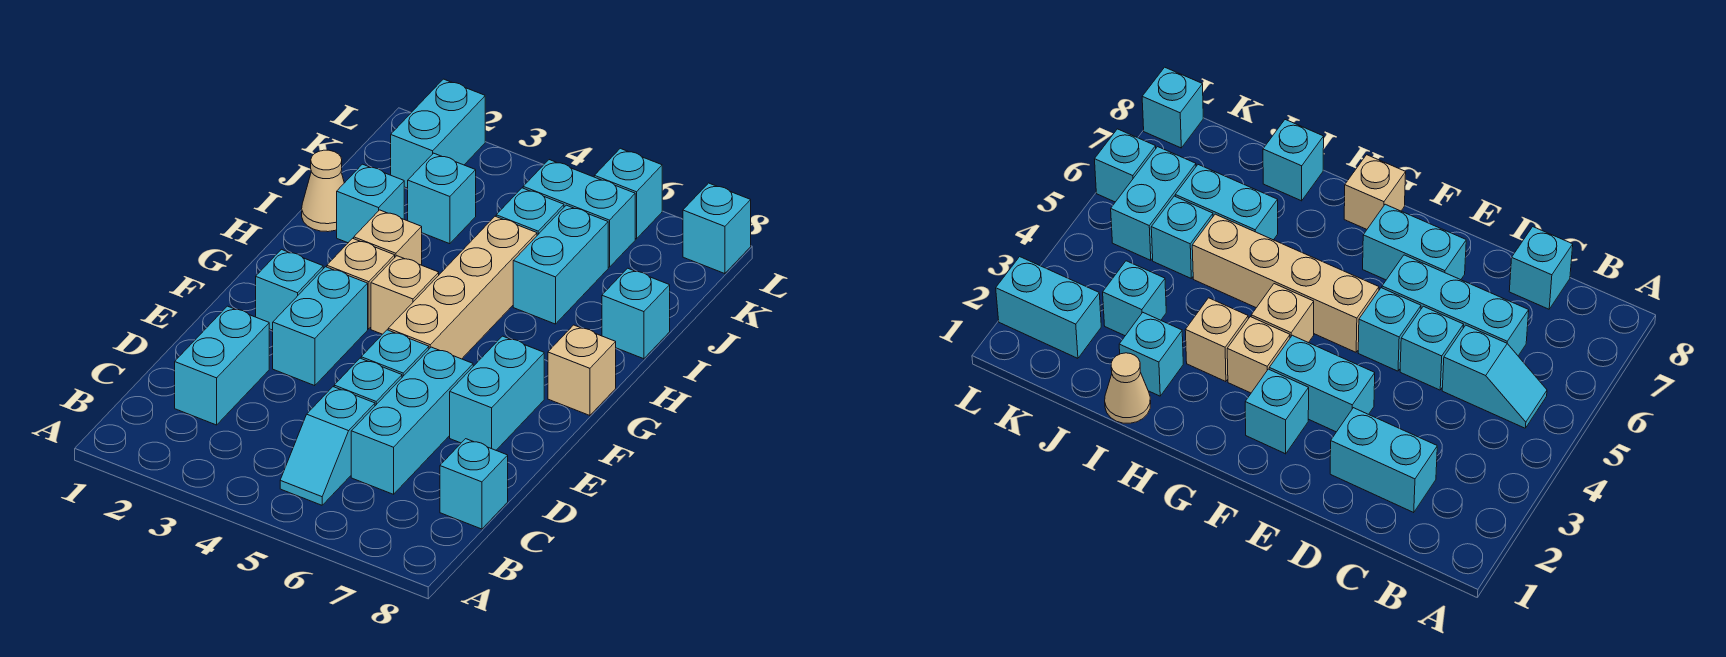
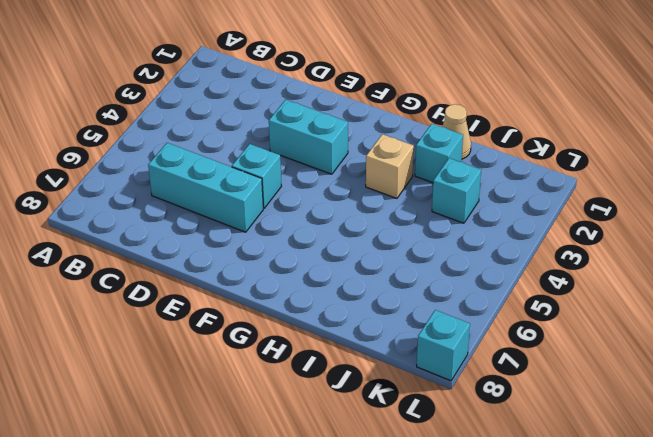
none -> cyan slope B5:C5 level 1 top C
none -> cyan brick C2:D2 level 1
none -> cyan brick C8 level 1

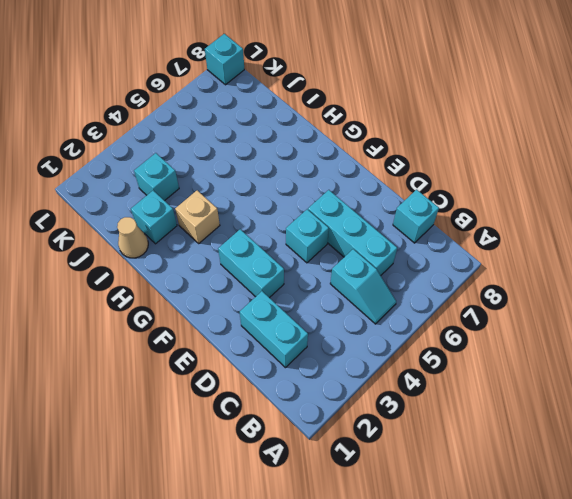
none -> cyan brick D5 level 1
none -> cyan brick E7:F7 level 1
none -> cyan brick F2 level 1

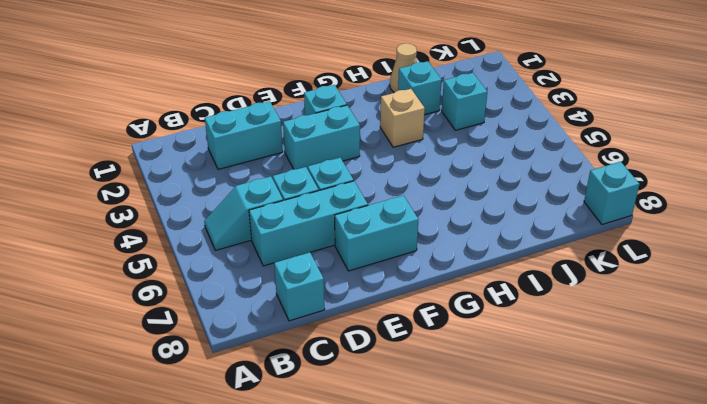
none -> tan brick F5:I5 level 1
none -> tan brick G3 level 1
none -> tan brick G4 level 1

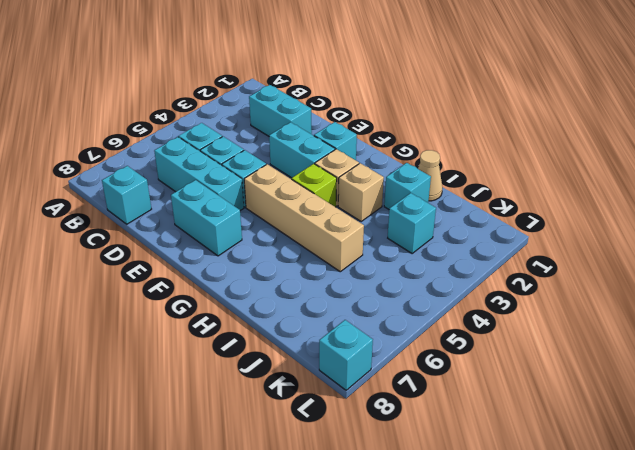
lime brick G4 level 1 -> tan brick G4 level 1
none -> tan brick G8 level 1
none -> cyan brick I6:J6 level 1
none -> cyan brick I8 level 1

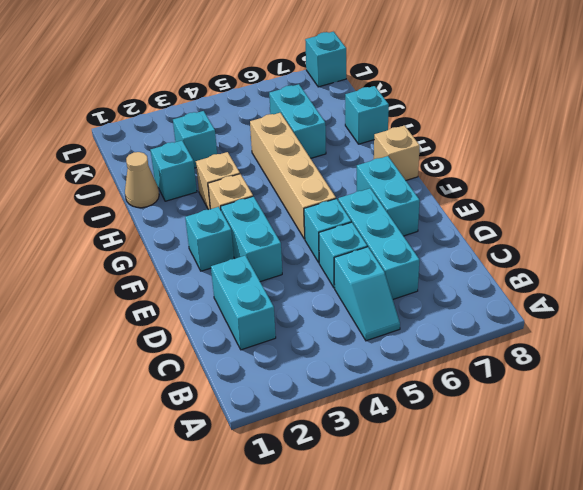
none -> cyan brick C8 level 1
none -> tan brick G4 level 1
none -> cyan brick J5 level 1

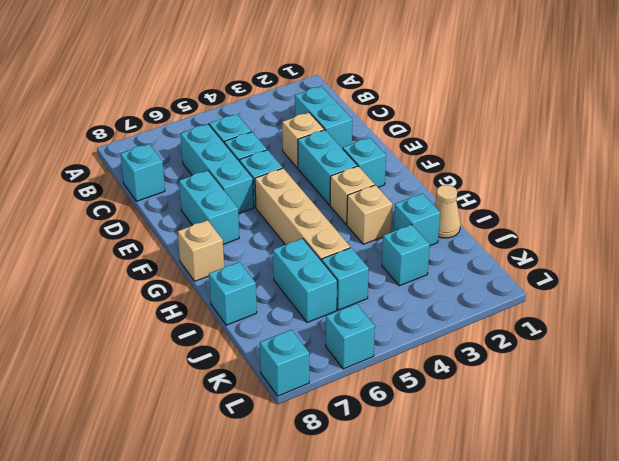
tan brick D3 level 1 -> tan brick G4 level 1
none -> cyan brick K2:L2 level 1
none -> cyan brick K5:K6 level 1

